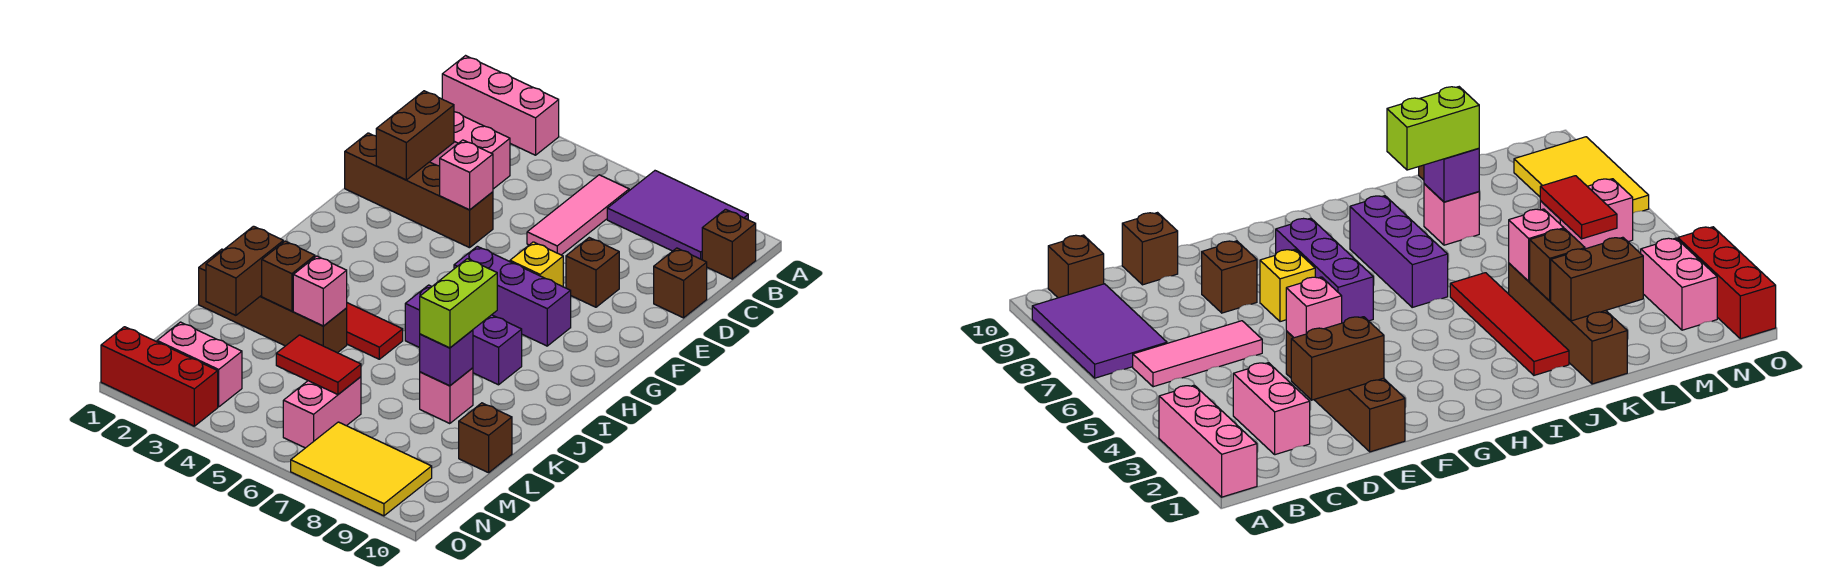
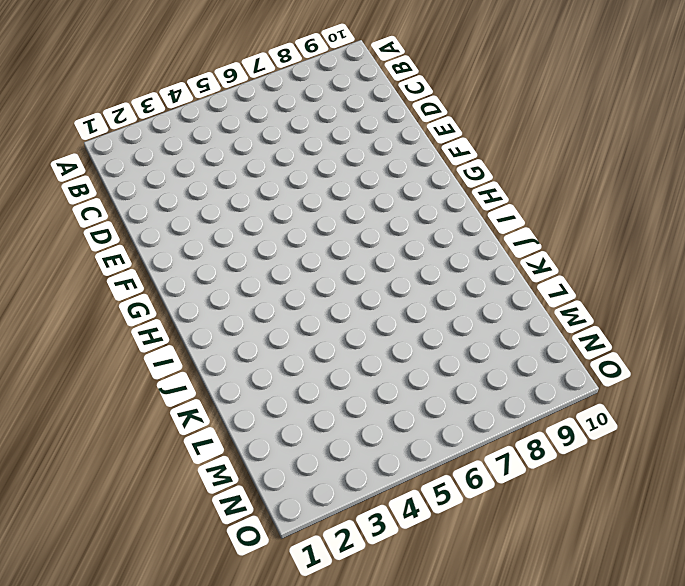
none -> pink brick A1:A3 level 1
none -> purple tile A7:B9 level 1
none -> pink tile B6:D6 level 1

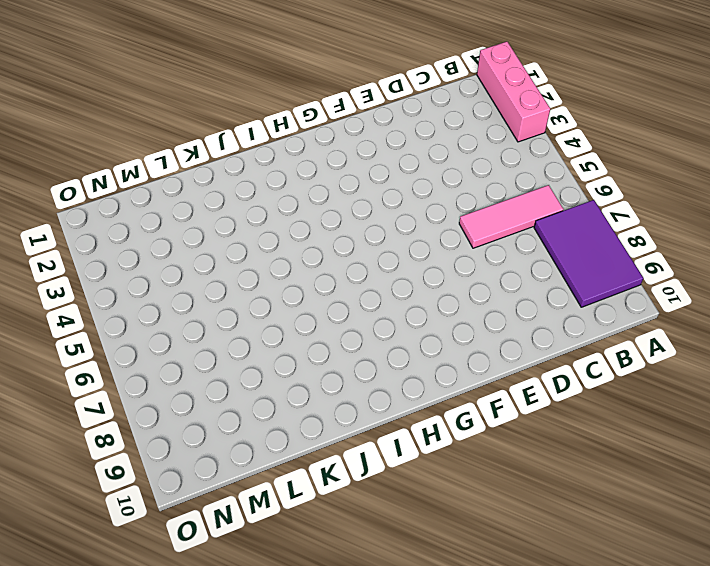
none -> brown brick B10 level 1
none -> pink brick C2:C3 level 1
none -> brown brick D10 level 1

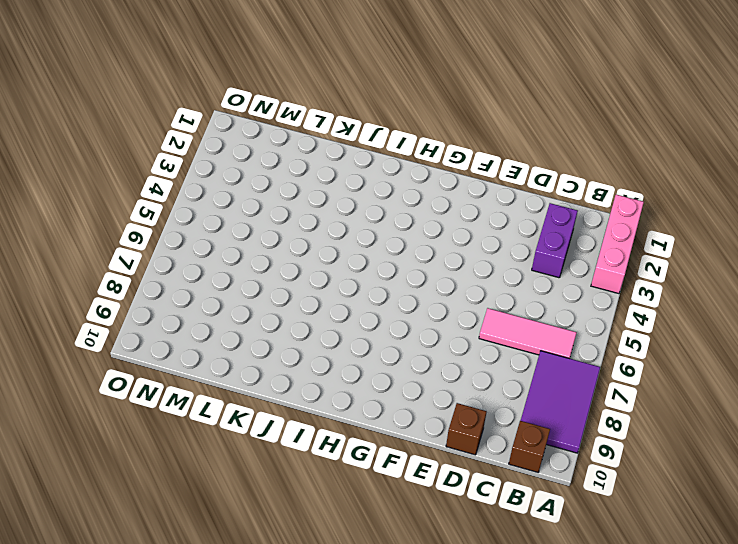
purple brick C2:C3 level 1 -> pink brick C2:C3 level 1
none -> brown brick E1:E4 level 1
none -> brown brick E8 level 1
none -> yellow brick F7 level 1

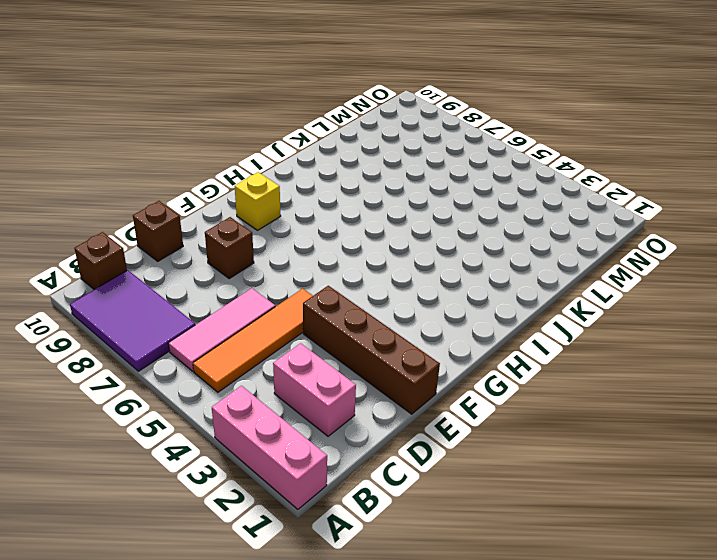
orange tile B5:E5 level 1 -> none
yellow brick G9 level 1 -> yellow brick F7 level 1
none -> purple brick G6:G8 level 1
none -> purple brick I6:I8 level 1
none -> red tile J2:J5 level 1

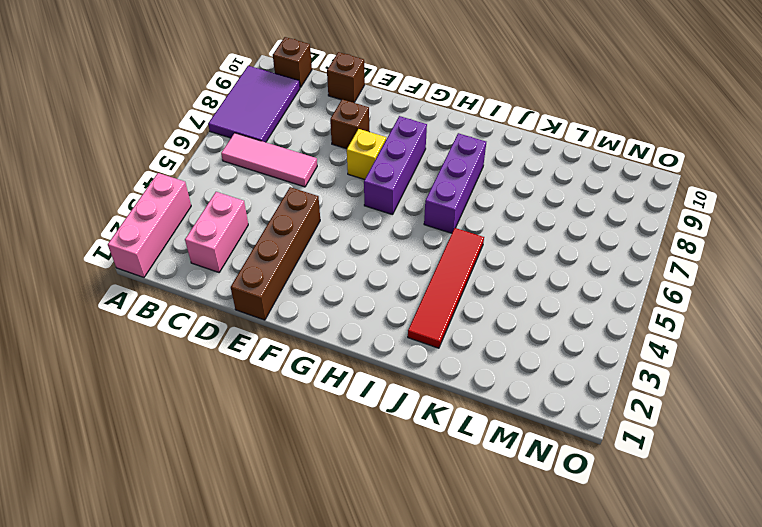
none -> brown brick K1:K4 level 1
none -> pink brick K8 level 1
none -> brown brick L10 level 1

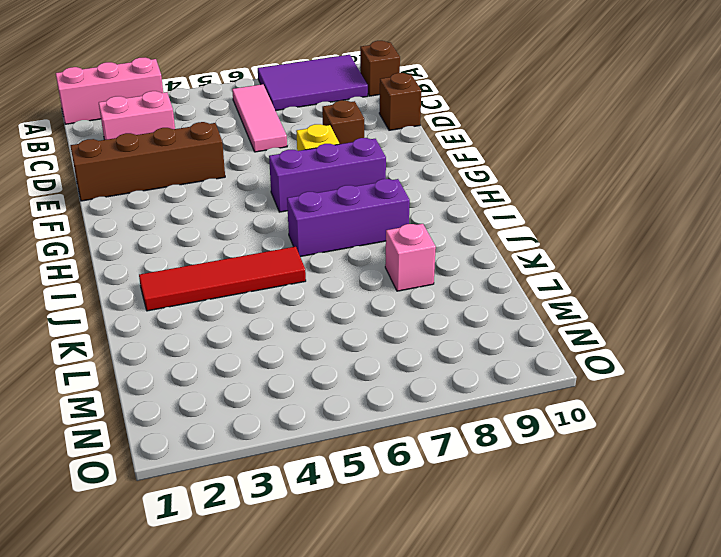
none -> brown brick K1:K4 level 1
none -> brown brick L10 level 1
none -> pink brick M6:N6 level 1

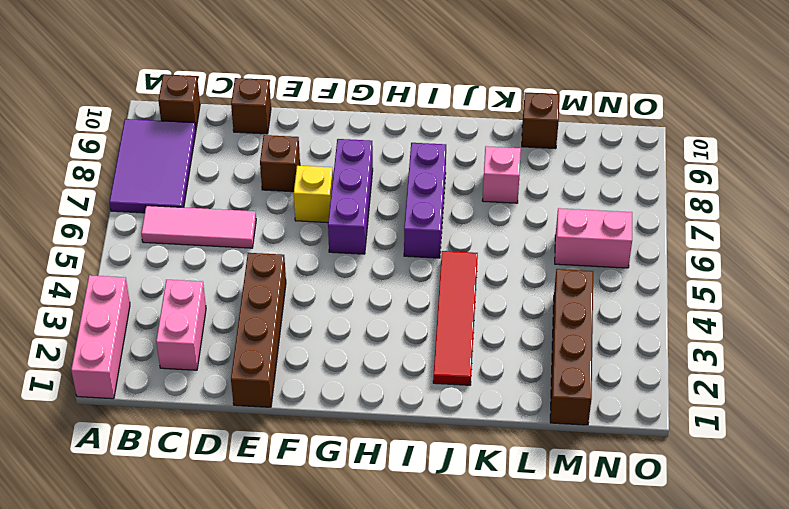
brown brick M1:M4 level 1 -> brown brick K1:K4 level 1
none -> pink brick N2:N3 level 1
none -> yellow tile N7:O9 level 1
none -> red brick O1:O3 level 1

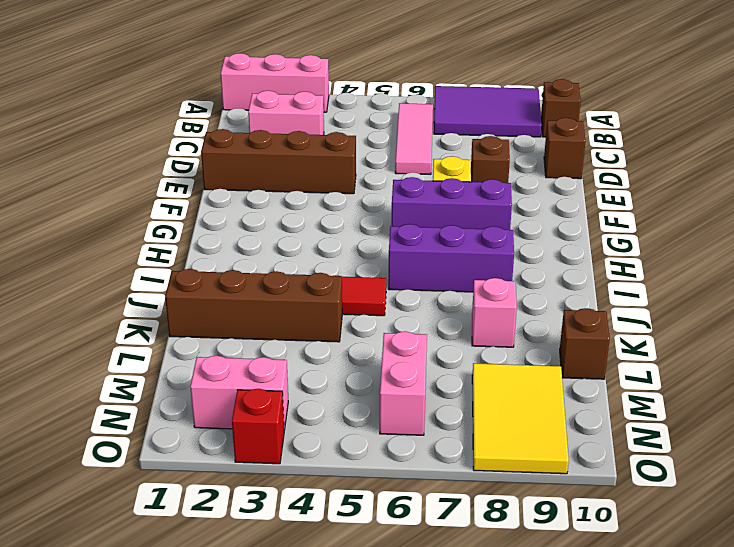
yellow tile M8:O9 level 1 -> yellow tile N7:O9 level 1
red brick O3 level 1 -> red brick O1:O3 level 1
none -> brown brick D2:E2 level 2
none -> pink brick E4 level 2
none -> brown brick K2:L2 level 2

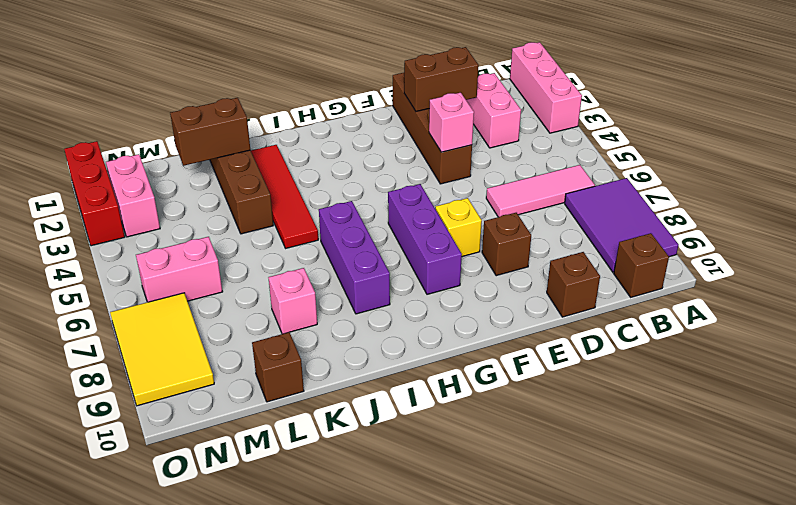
none -> brown brick K3 level 2
none -> pink brick K4 level 2
none -> purple brick K8 level 2

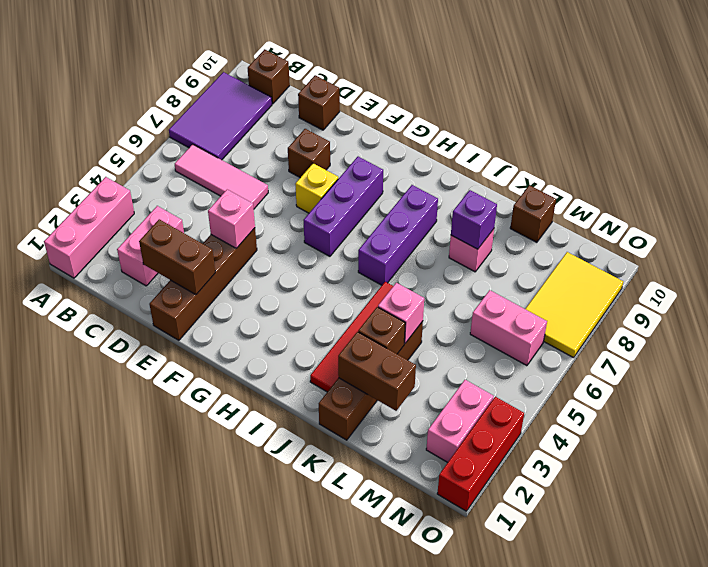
none -> red tile M5:M6 level 2
none -> lime brick J8:K8 level 3

